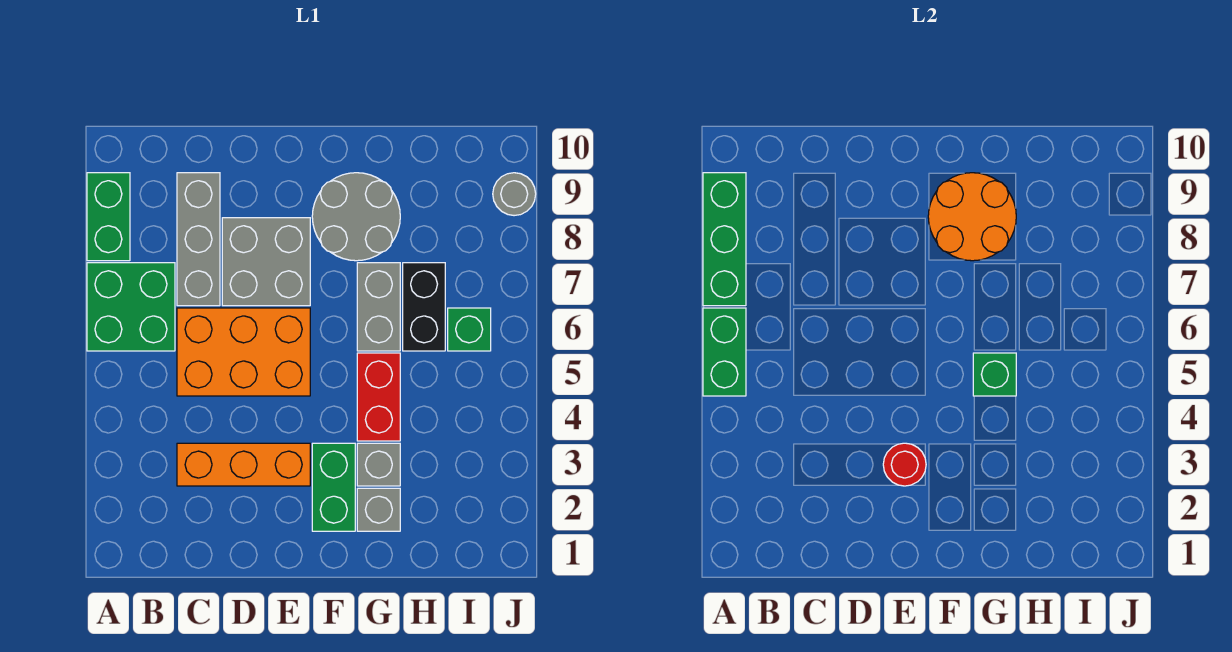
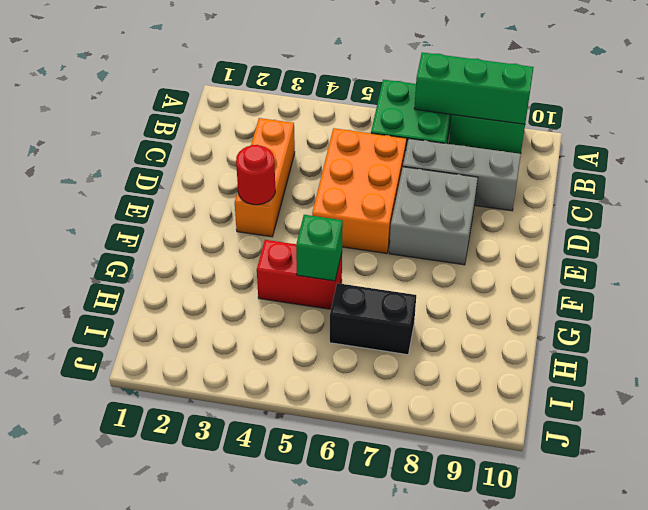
none -> green brick F2:F3 level 1
none -> grey round brick F8:G9 level 1
none -> grey brick G2 level 1

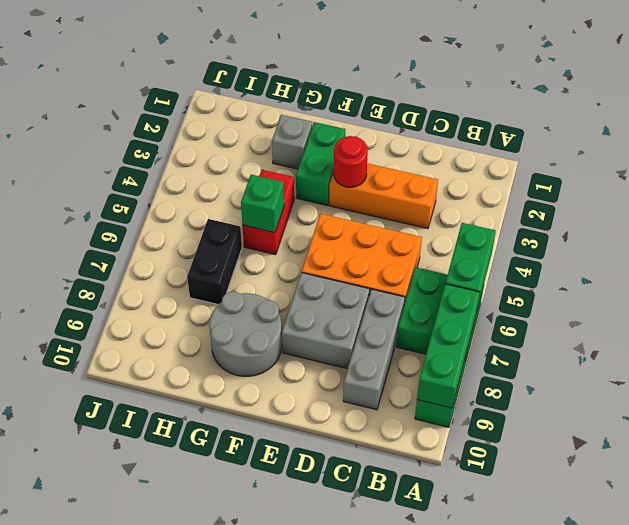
none -> grey brick G3 level 1
none -> grey brick G6:G7 level 1
none -> green brick I6 level 1

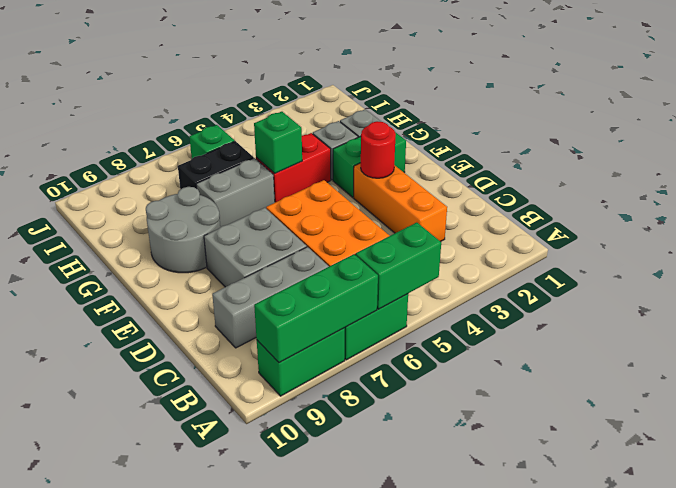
none -> grey round brick J9 level 1
none -> orange round brick F8:G9 level 2

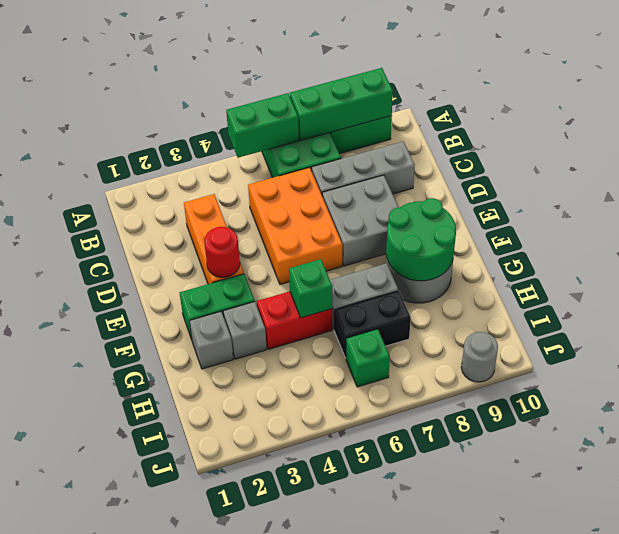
green round brick F8:G9 level 2 -> orange round brick F8:G9 level 2

